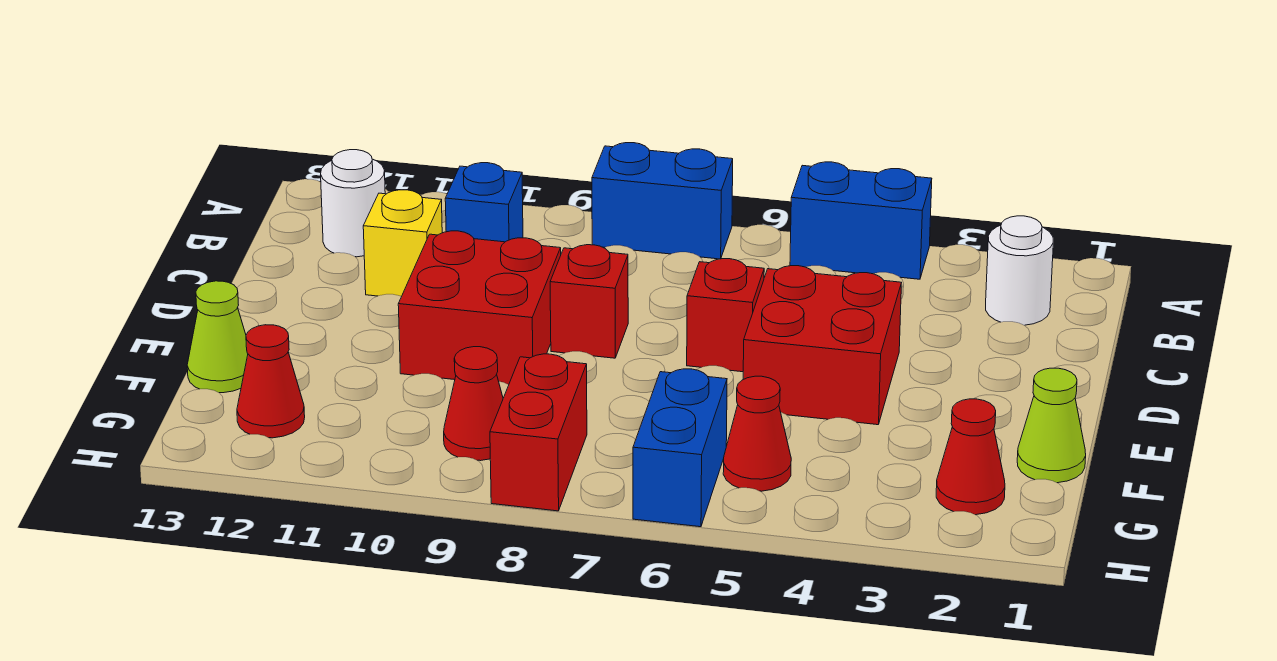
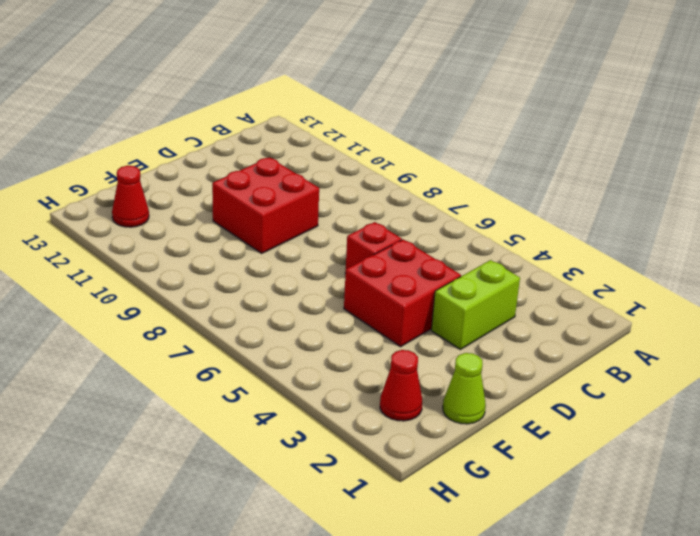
lime brick C3:D3 level 1 -> none
none -> blue brick A4:A5 level 1
none -> blue brick A7:A8 level 1
none -> white round brick B2 level 1

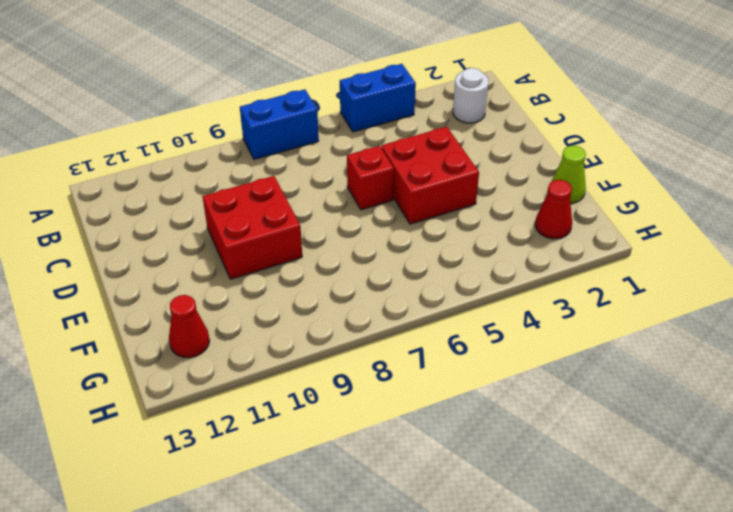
none -> blue brick B10 level 1
none -> white round brick B12 level 1
none -> yellow brick C11 level 1

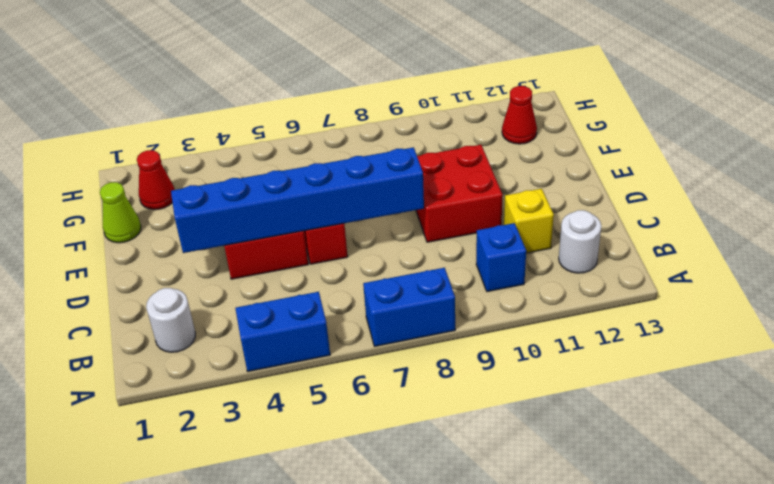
blue brick D3:D8 level 2 -> none
none -> red brick D8 level 1
none -> lime cone F13 level 1
none -> red cone G5 level 1

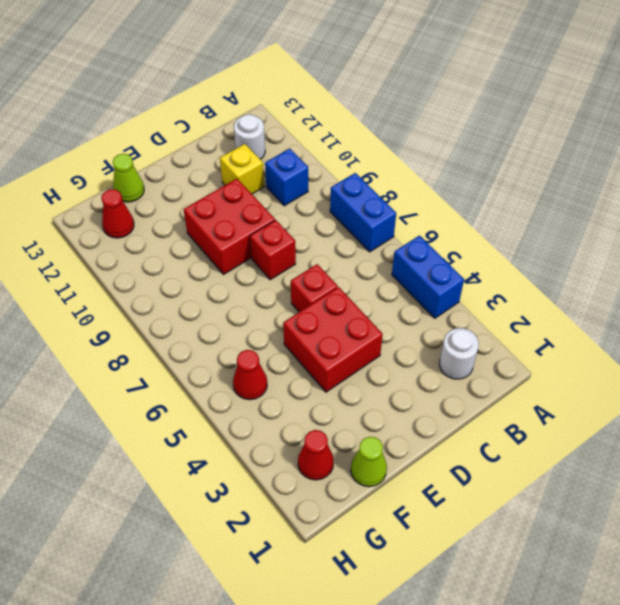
none -> blue brick G6:H6 level 1
none -> red brick G8:H8 level 1
none -> red cone G9 level 1

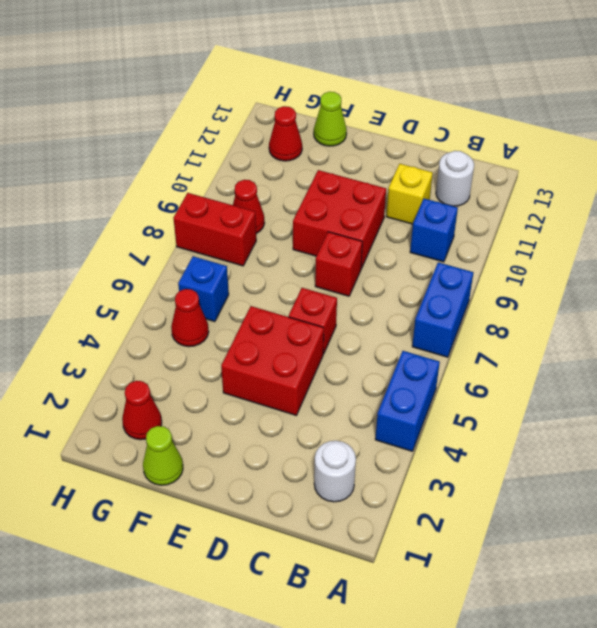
blue brick G6 level 1 -> blue brick G6:H6 level 1

